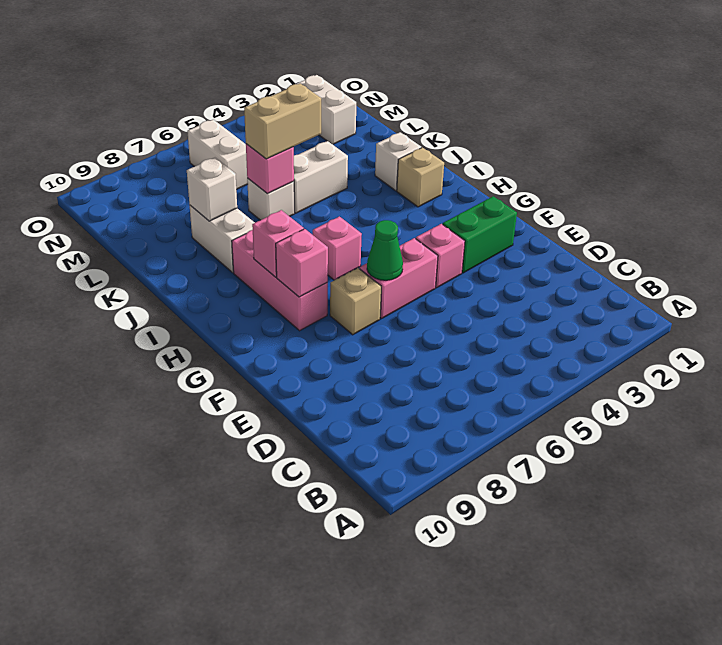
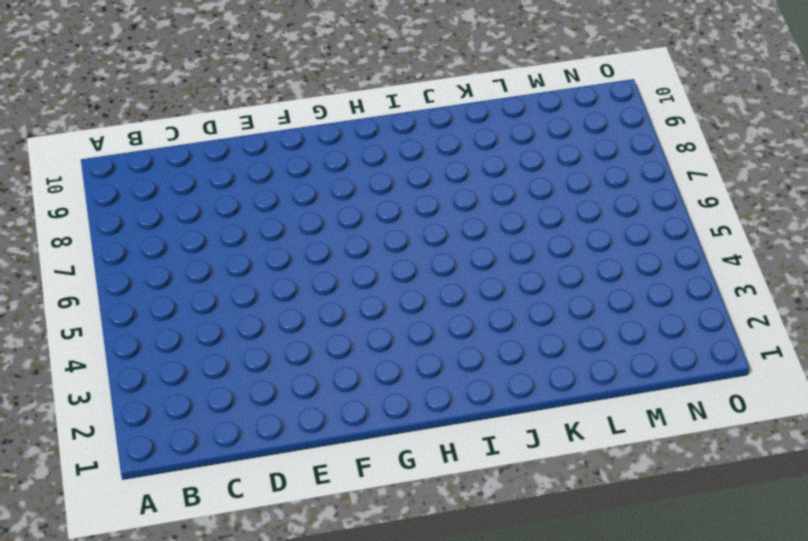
none -> green brick F2:F3 level 1
none -> pink brick F4 level 1
none -> pink brick F5:F6 level 1

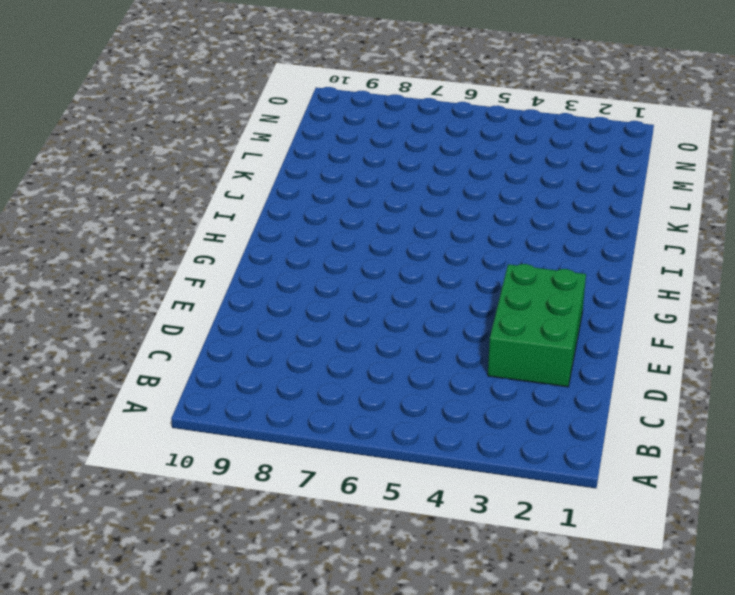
green brick D2:F3 level 1 -> green brick F2:F3 level 1
none -> pink brick F4 level 1
none -> pink brick F5:F6 level 1
none -> tan brick F7 level 1

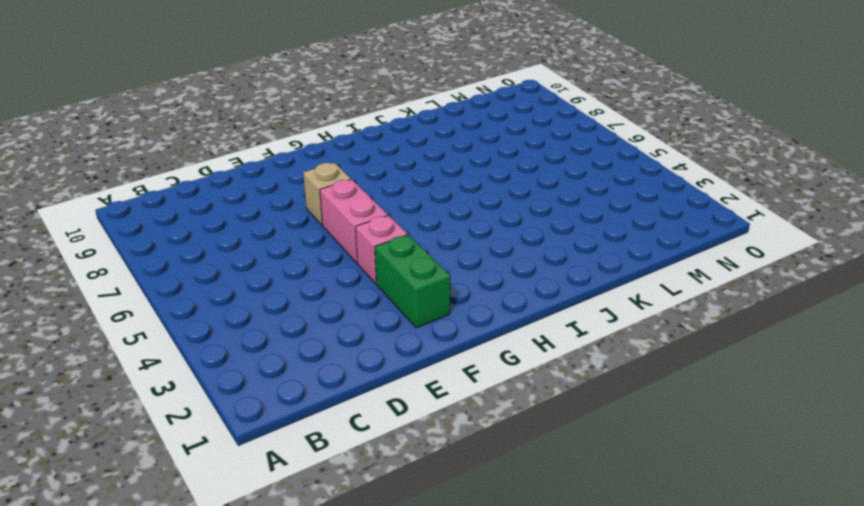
none -> pink brick G8:I8 level 1
none -> pink brick H6 level 1
none -> tan brick I2 level 1

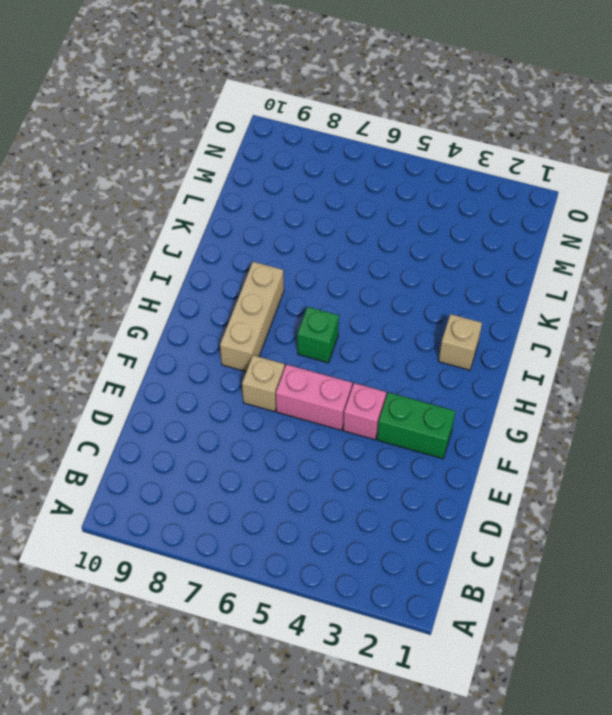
tan brick G8:I8 level 1 -> pink brick G8:I8 level 1
green brick H6 level 1 -> pink brick H6 level 1
none -> white brick J2 level 1
none -> white brick J8:K8 level 1
none -> white brick K4:K5 level 1

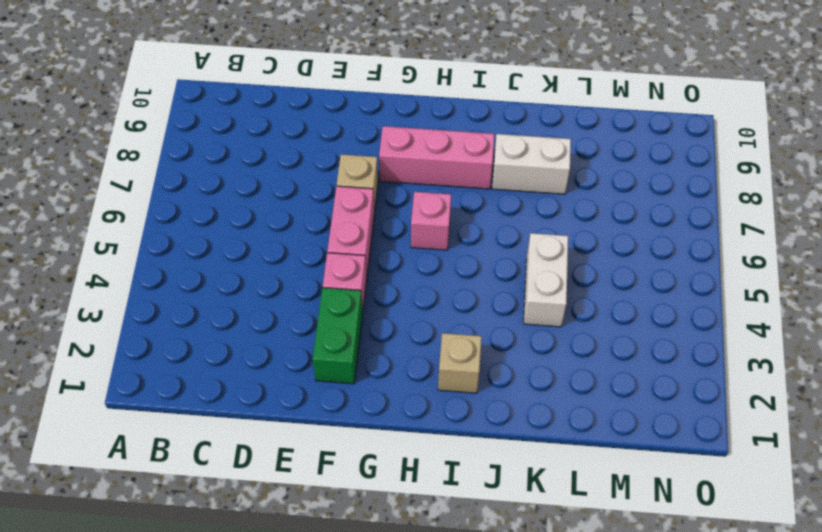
none -> white brick J2 level 1
none -> white brick K6 level 1
none -> white brick M2:N2 level 1

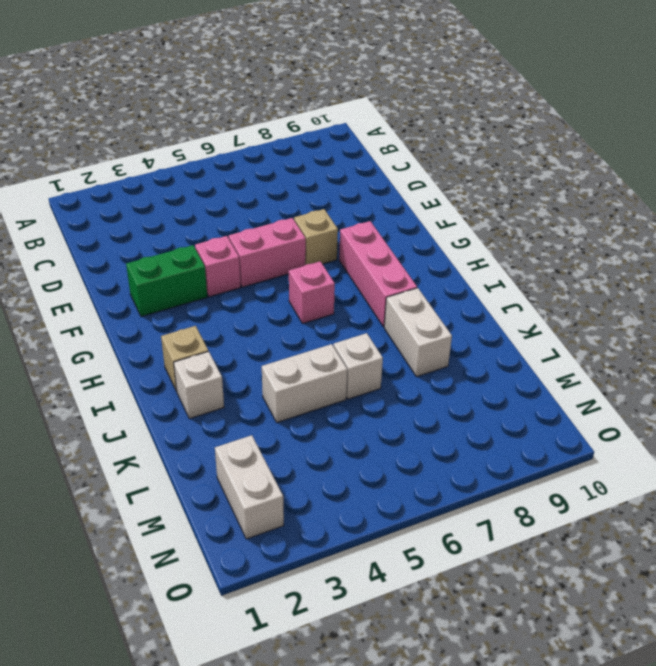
none -> white brick M6:N6 level 1
none -> green cone F6 level 2
none -> pink brick G8 level 2

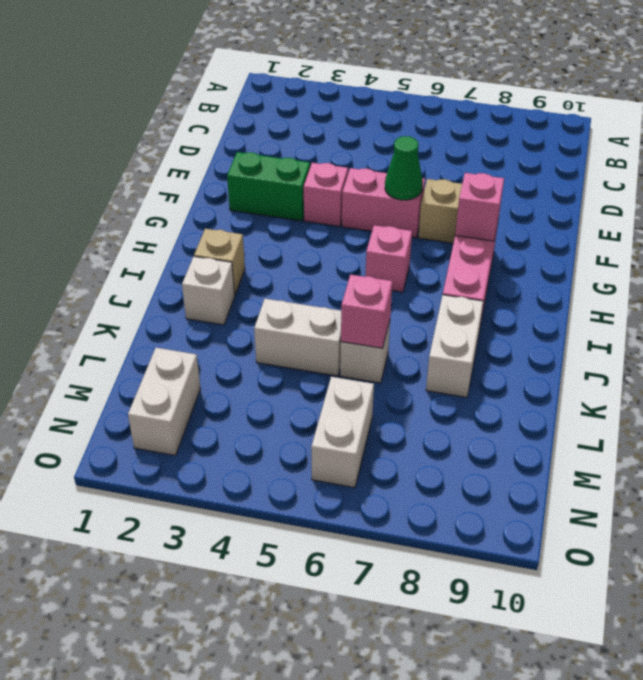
none -> pink brick H8 level 2
none -> white brick K8 level 2
none -> tan brick K5:K6 level 3

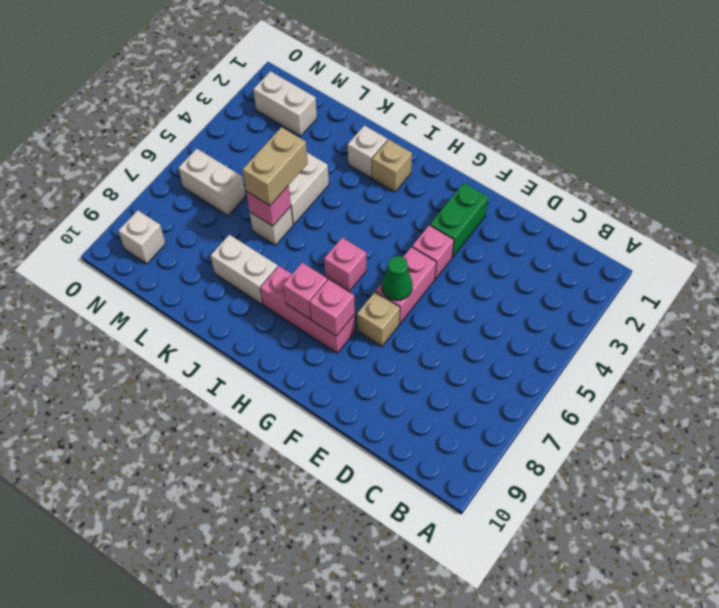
white brick N9 level 1 -> white brick K8 level 2

